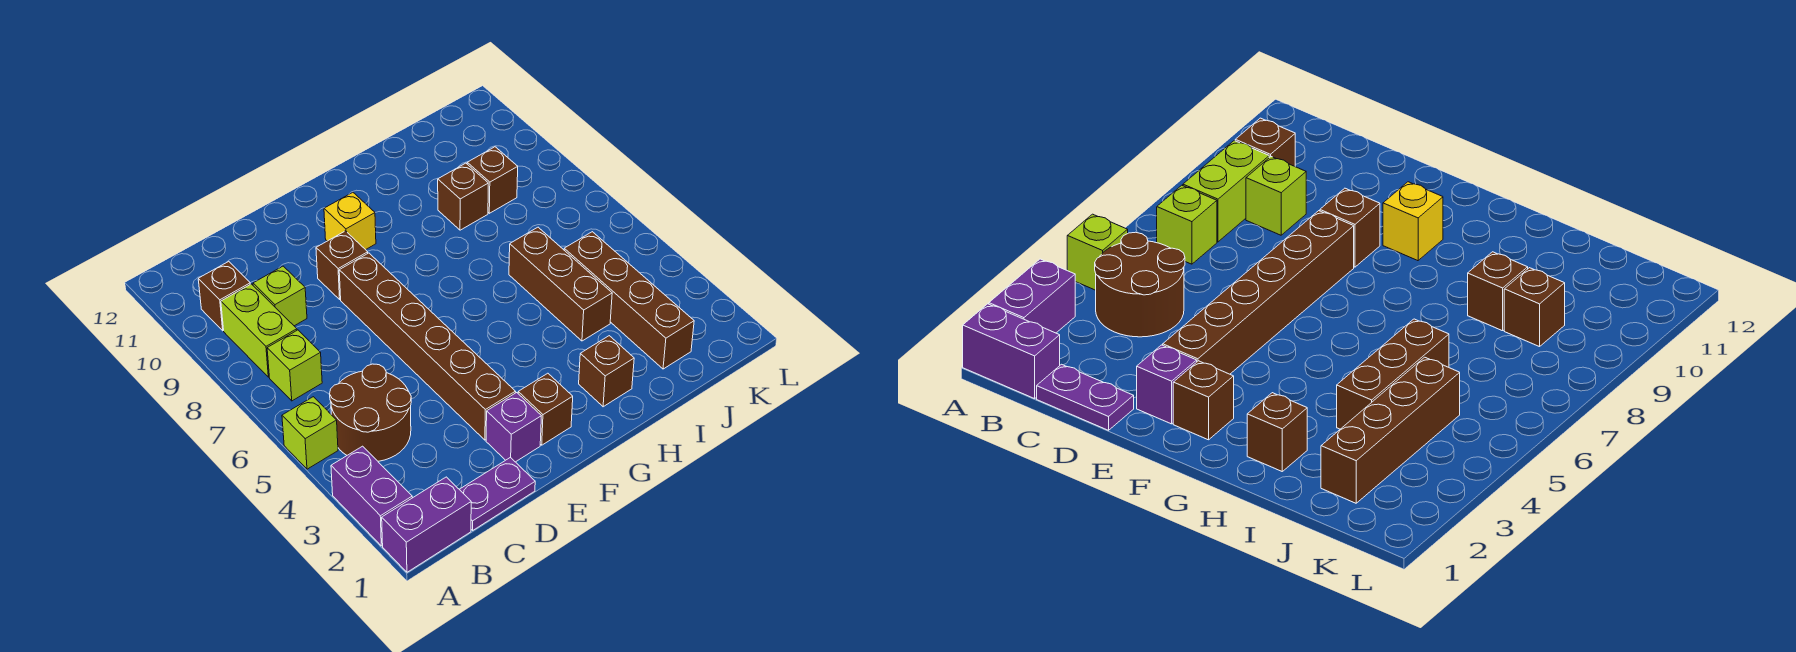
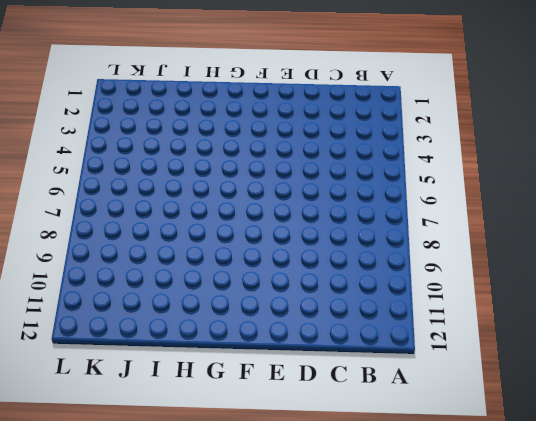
none -> purple brick A1:B1 level 1
none -> purple brick A2:A3 level 1
none -> lime brick A5 level 1

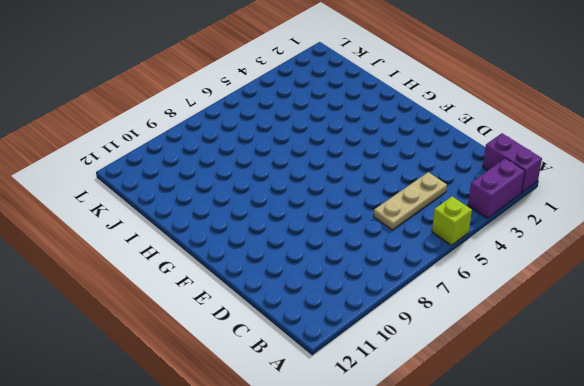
tan plate C4:C6 level 1 -> brown round brick B4:C5 level 1
none -> lime brick B7 level 1
none -> lime brick B8:B9 level 1
none -> brown brick B10 level 1

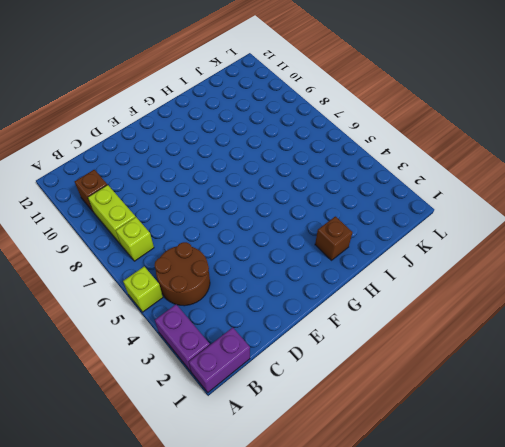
none -> purple plate C1:D1 level 1
none -> lime brick C9 level 1
none -> purple brick E2 level 1

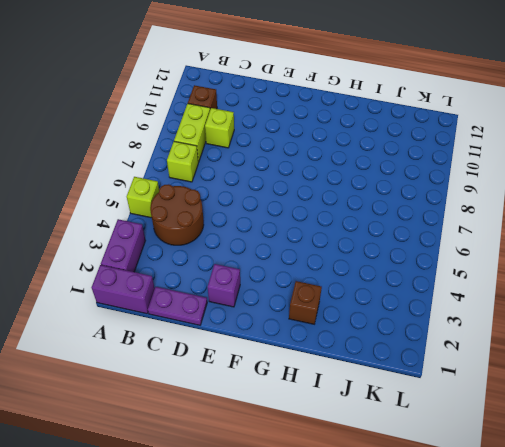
none -> brown brick E3:E8 level 1
none -> brown brick E9 level 1
none -> brown brick F2 level 1

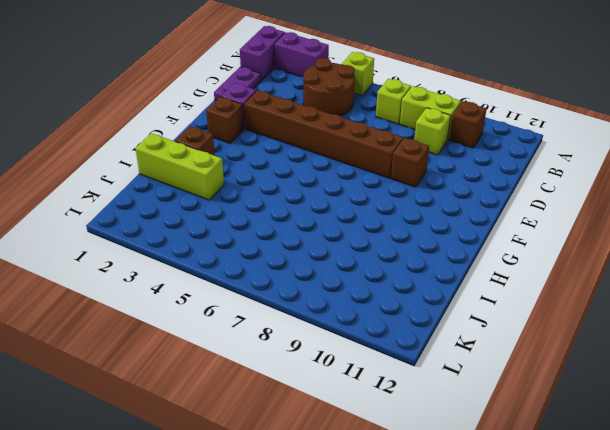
lime brick I1:I3 level 1 -> none
none -> yellow brick F10 level 1
none -> brown brick I4:I6 level 1
none -> brown brick I9 level 1

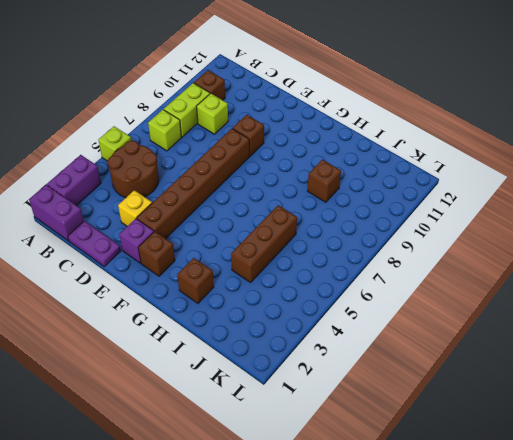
yellow brick D3 level 1 -> yellow brick F10 level 1
none -> brown brick J2:J5 level 1
none -> brown brick J9 level 1

